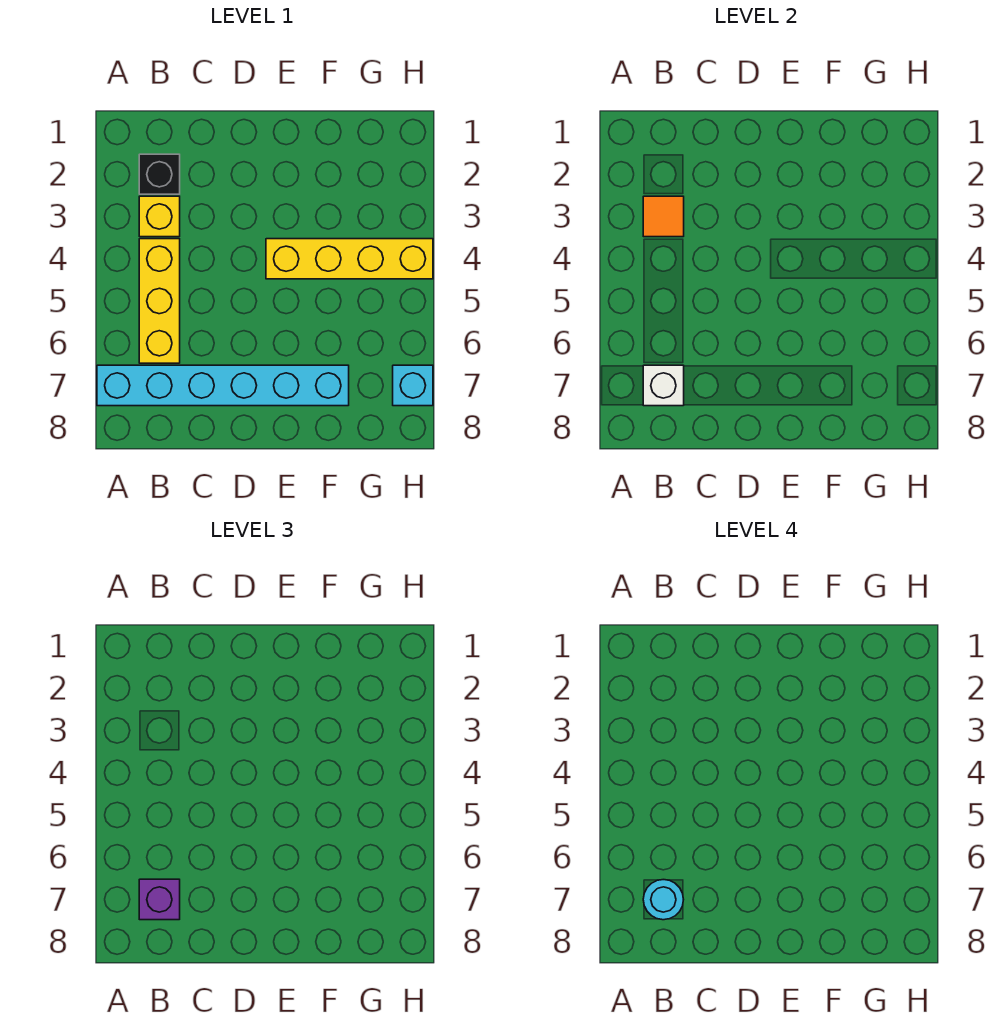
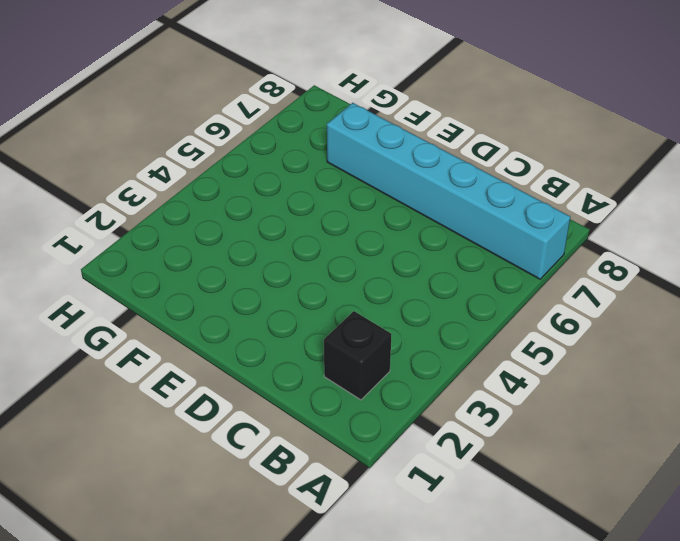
none -> yellow brick B3 level 1
none -> yellow brick B4:B6 level 1

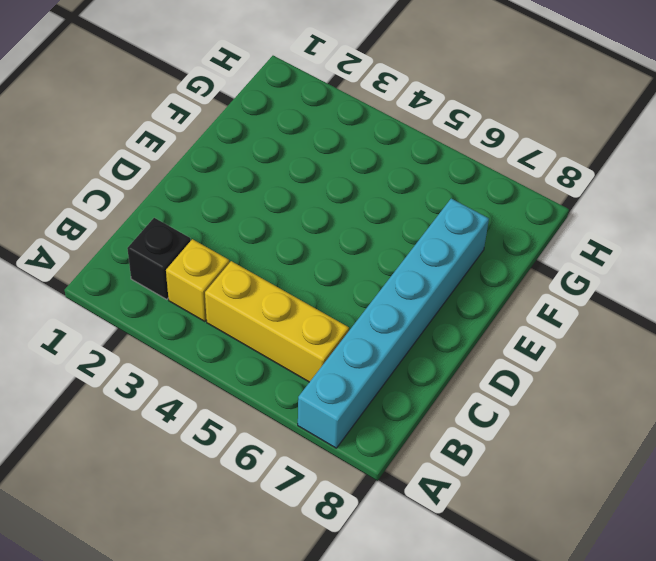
none -> yellow brick E4:H4 level 1
none -> cyan brick H7 level 1

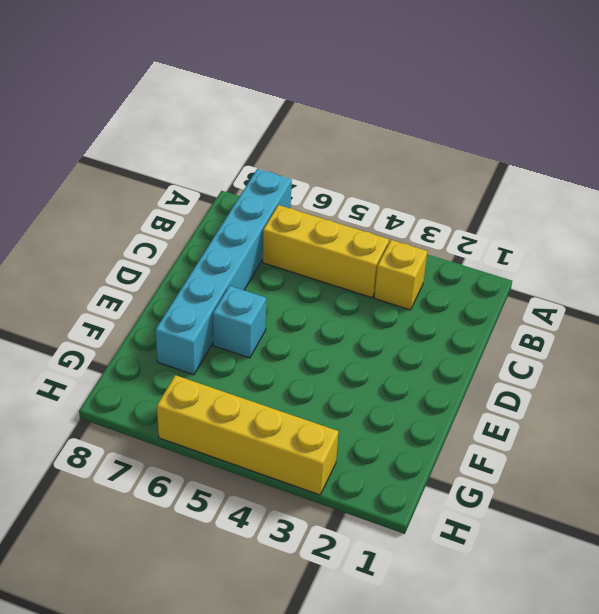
cyan brick E6 level 1 -> cyan brick H7 level 1
yellow brick H3:H6 level 1 -> yellow brick E4:H4 level 1
none -> black brick B2 level 1
none -> orange tile B3 level 2

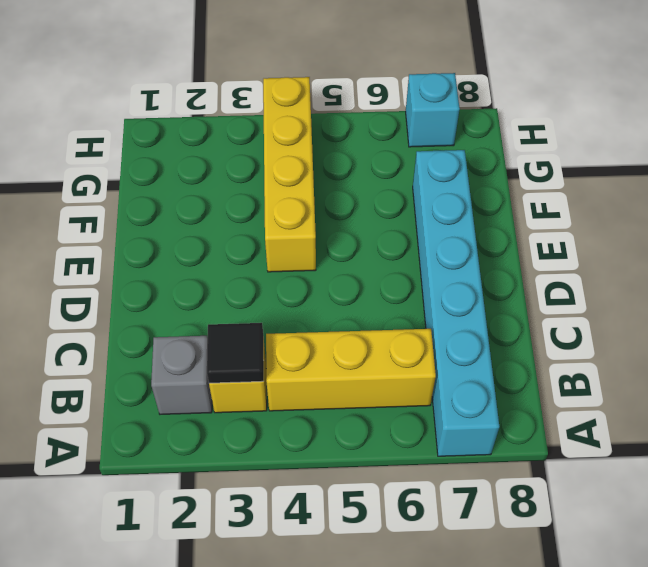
grey brick B2 level 1 -> black brick B2 level 1
black tile B3 level 2 -> orange tile B3 level 2
none -> white brick B7 level 2
none -> purple brick B7 level 3

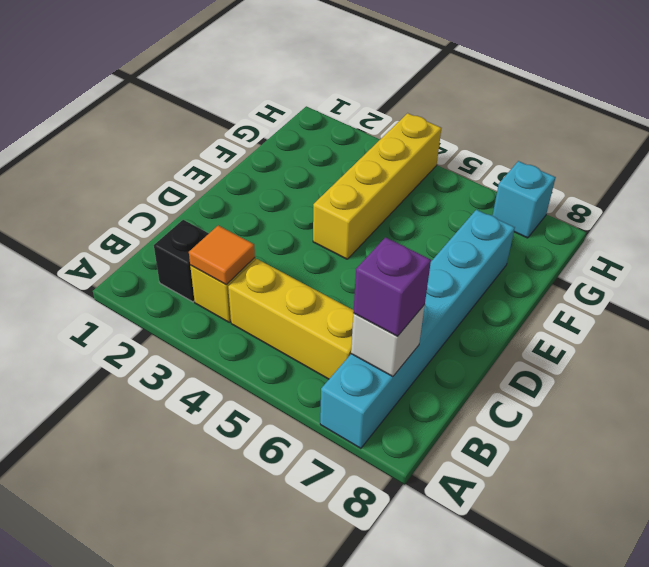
none -> cyan round brick B7 level 4

